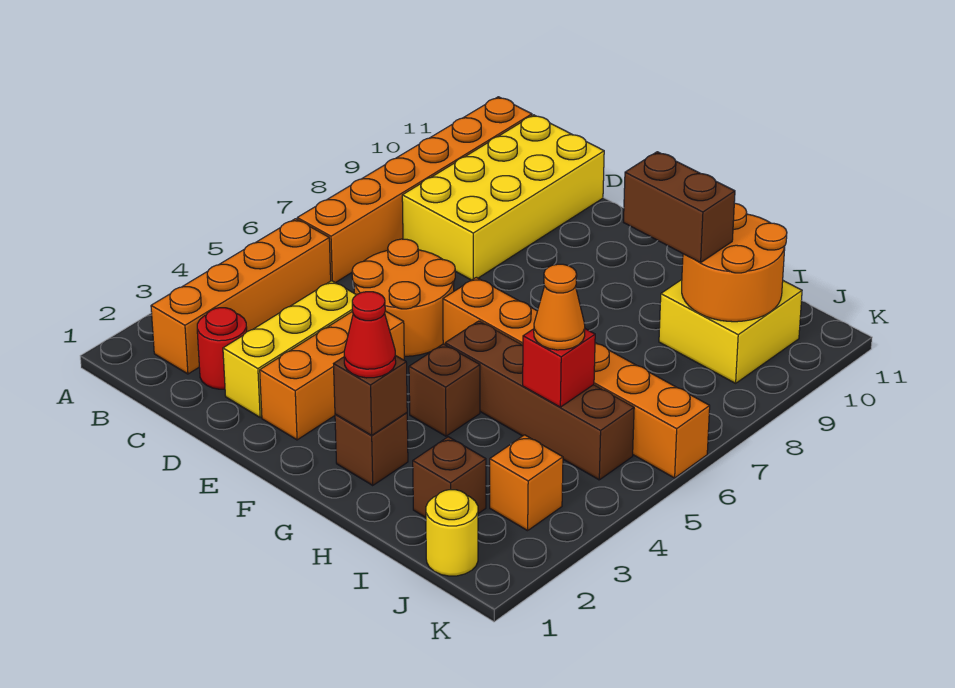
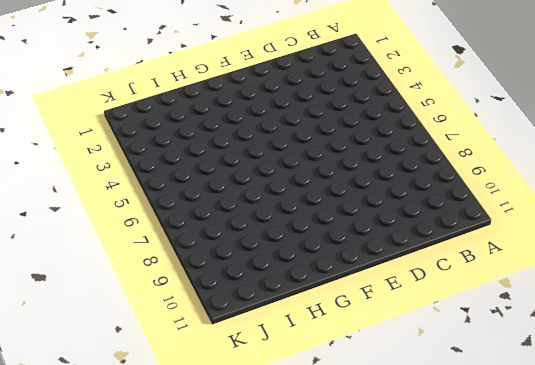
none -> orange brick B2:B5 level 1
none -> orange brick B6:B11 level 1
none -> red round brick C2 level 1

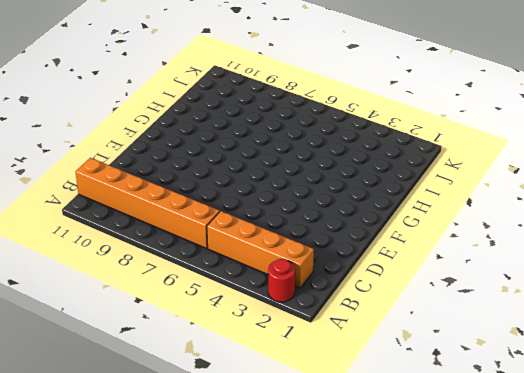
red round brick A2 level 1 -> red round brick C2 level 1
none -> yellow brick C8:D11 level 1
none -> yellow brick D2:D4 level 1
none -> orange round brick D5:E6 level 1

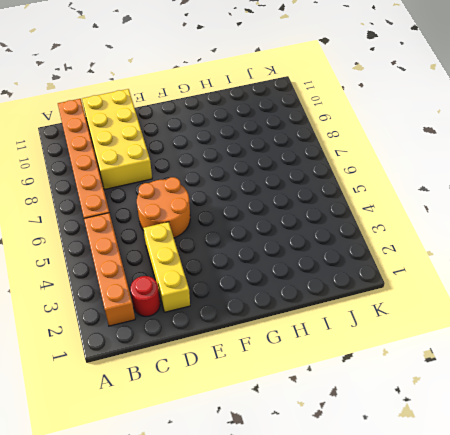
none -> orange brick E2:E4 level 1
none -> orange brick F6:K6 level 1
none -> brown brick G2 level 1

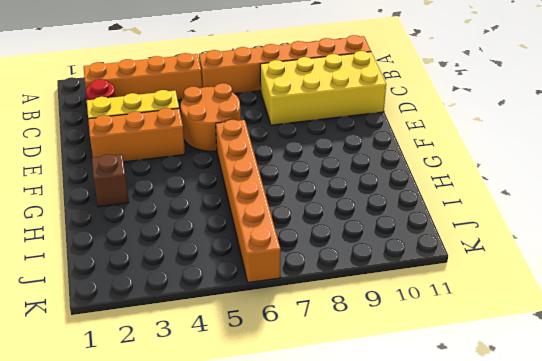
none -> brown brick G4 level 1
none -> brown brick G5:J5 level 1
none -> brown brick I2 level 1

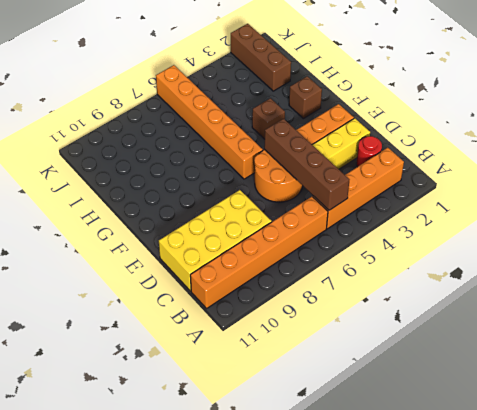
brown brick B5:E5 level 2 -> brown brick G5:J5 level 1
brown brick I2:K2 level 1 -> brown brick I2 level 1
none -> yellow brick I9:J10 level 1
none -> yellow round brick J1 level 1
none -> orange brick J3 level 1

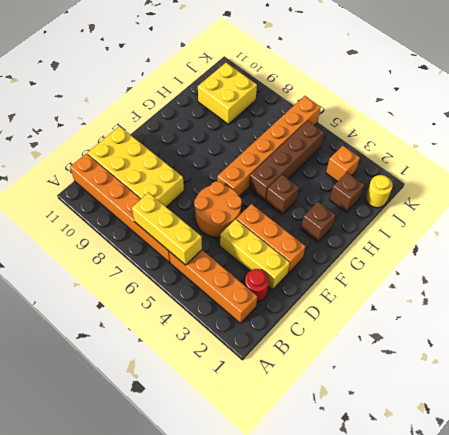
yellow brick B5:B7 level 2 -> none
none -> brown brick G2 level 2
none -> red brick I5 level 2
none -> orange round brick I9:J10 level 2

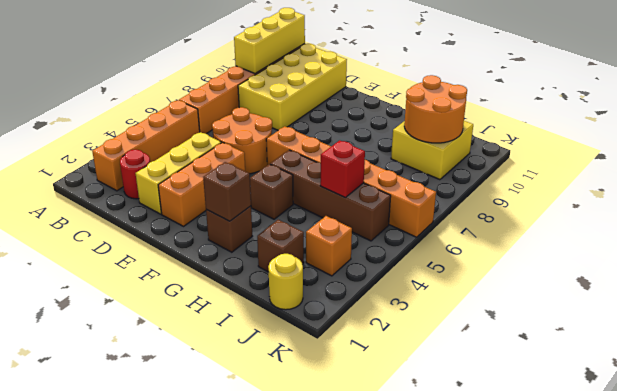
yellow brick B9:B11 level 2 -> none
none -> red cone G2 level 3
none -> brown brick H9:I9 level 3
none -> orange cone I5 level 3

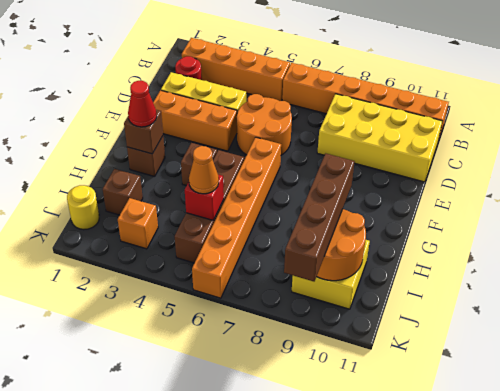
brown brick H9:K9 level 3 -> brown brick H9:I9 level 3

